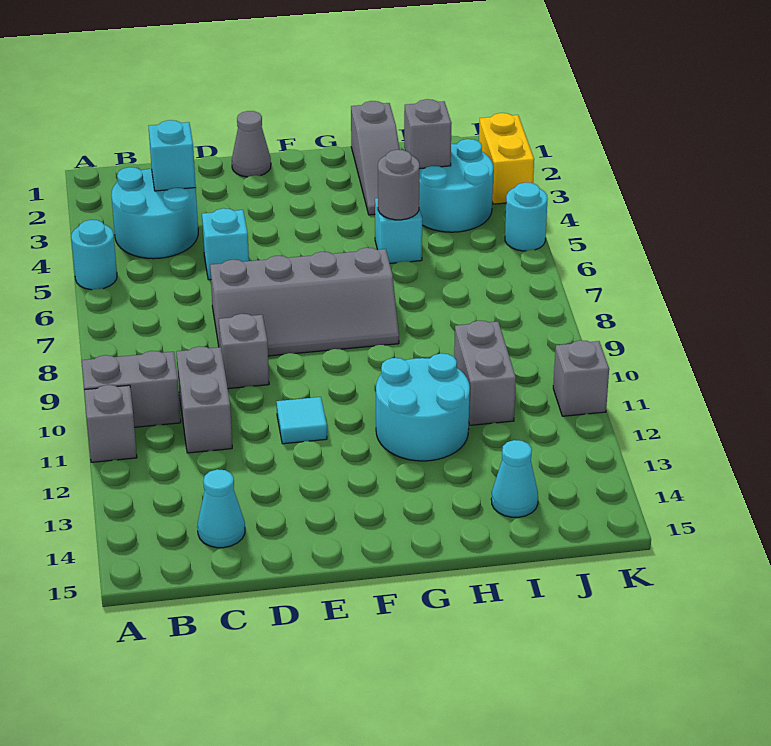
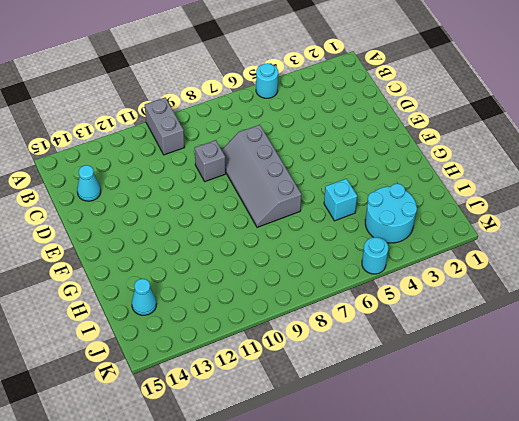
none -> grey brick A11 level 1
none -> cyan round brick B3:C4 level 1
none -> grey brick C10:C11 level 1

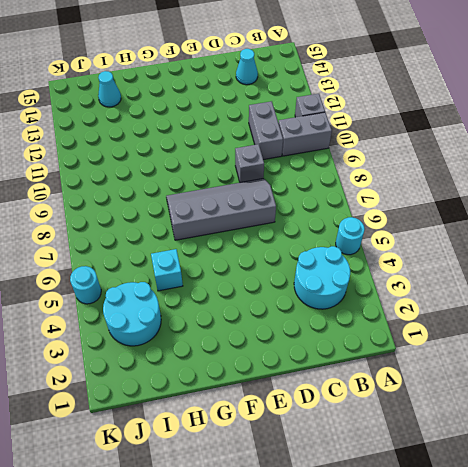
none -> cyan brick D5 level 1
none -> grey cone E1 level 1
none -> cyan tile E11 level 1

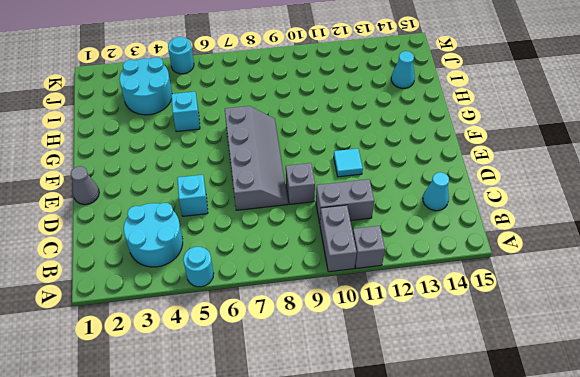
none -> cyan round brick G11:H12 level 1
none -> grey slope H1:H3 level 1 top 1
none -> grey brick I10:I11 level 1

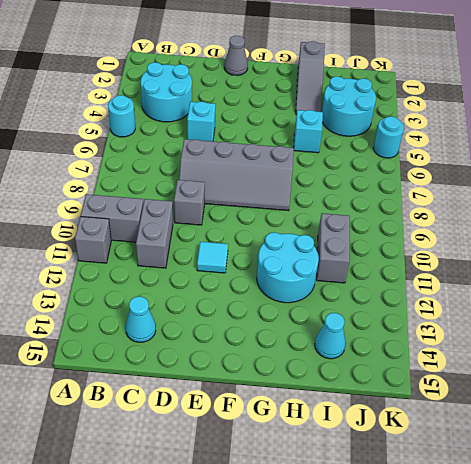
none -> yellow brick K2:K3 level 1
none -> grey brick K11 level 1
none -> cyan brick C3 level 2

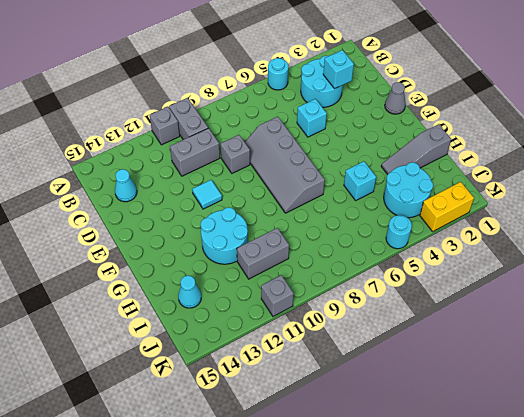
none -> grey round brick H5 level 2
none -> grey brick I3 level 2

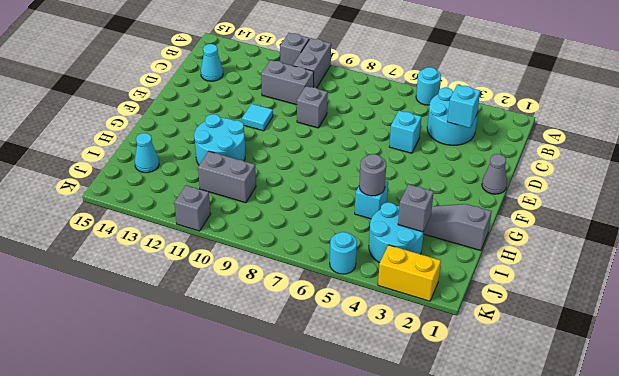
none -> grey slope D7:G8 level 1 top 7

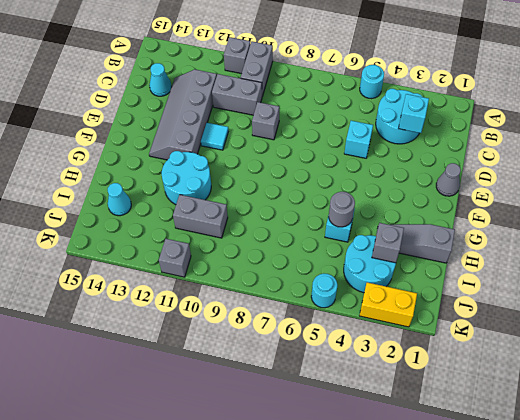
grey slope C12:F13 level 1 top 12 -> grey slope D7:G8 level 1 top 7

